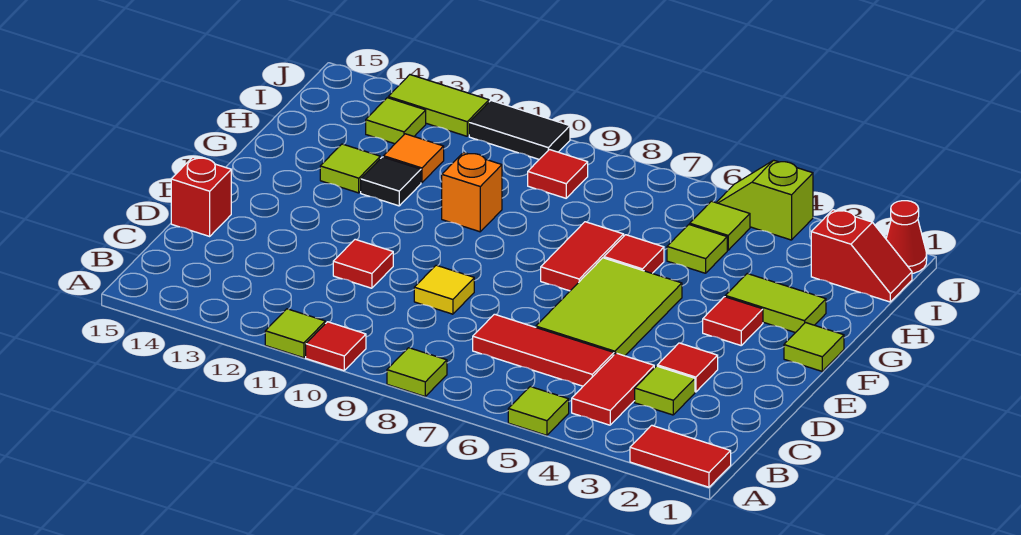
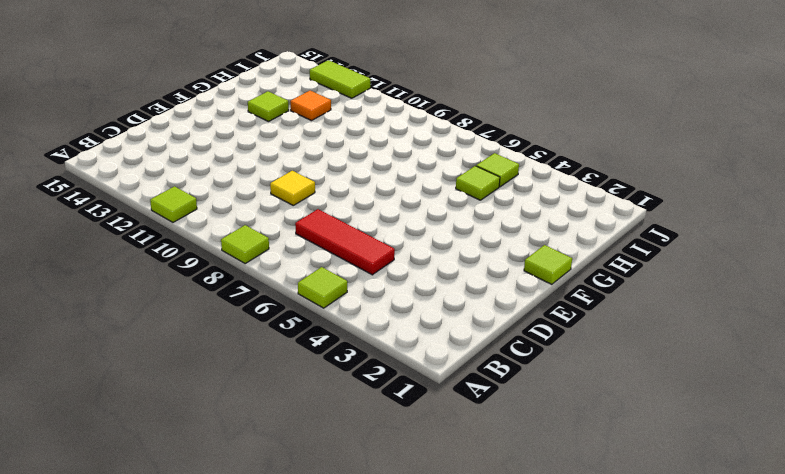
none -> red tile A1:A2 level 1
none -> red tile A10 level 1
none -> red tile B4:C4 level 1
none -> lime tile C3 level 1

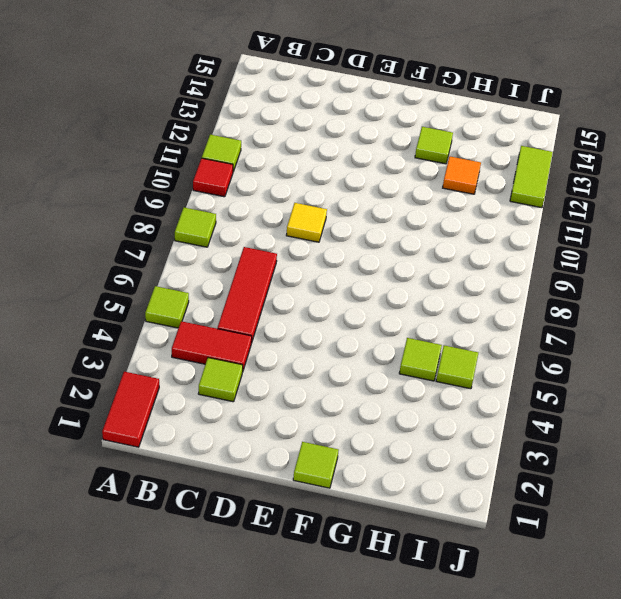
none -> red tile D3 level 1
none -> lime tile D5:F6 level 1
none -> red tile D11 level 1
none -> red brick D15 level 1

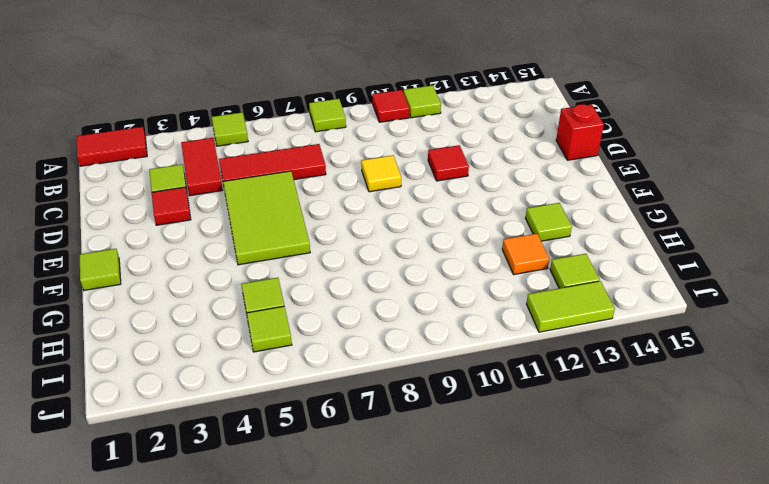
none -> red tile F3 level 1
none -> red tile F7:G7 level 1
none -> lime tile G2:G3 level 1
none -> red tile G6 level 1

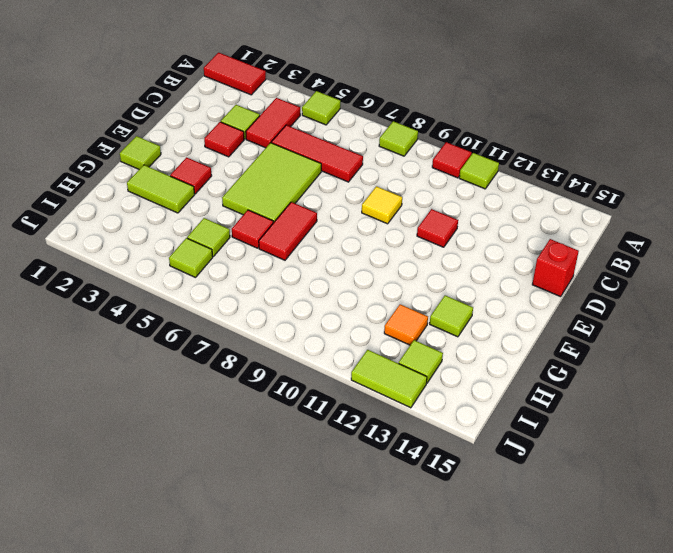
none -> orange brick G10 level 1
none -> black tile G12 level 1
none -> red slope I1:I2 level 1 top 2
none -> red tile I9 level 1

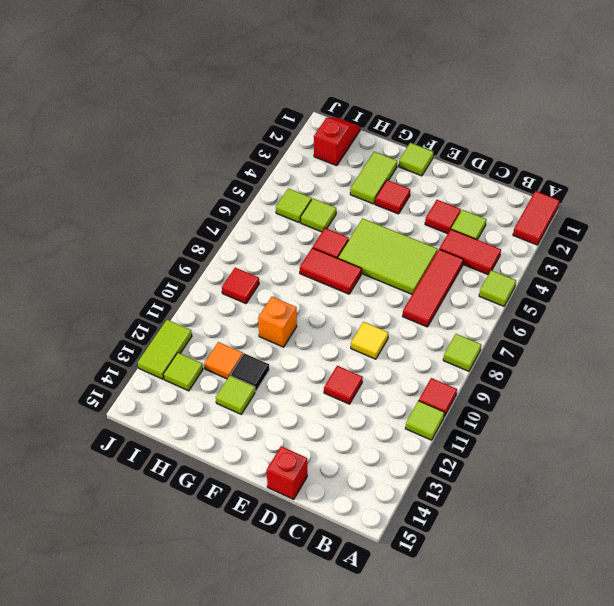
none -> red cone J1 level 1
none -> lime slope J4:J5 level 1 top 4
none -> black tile J10:J11 level 1

